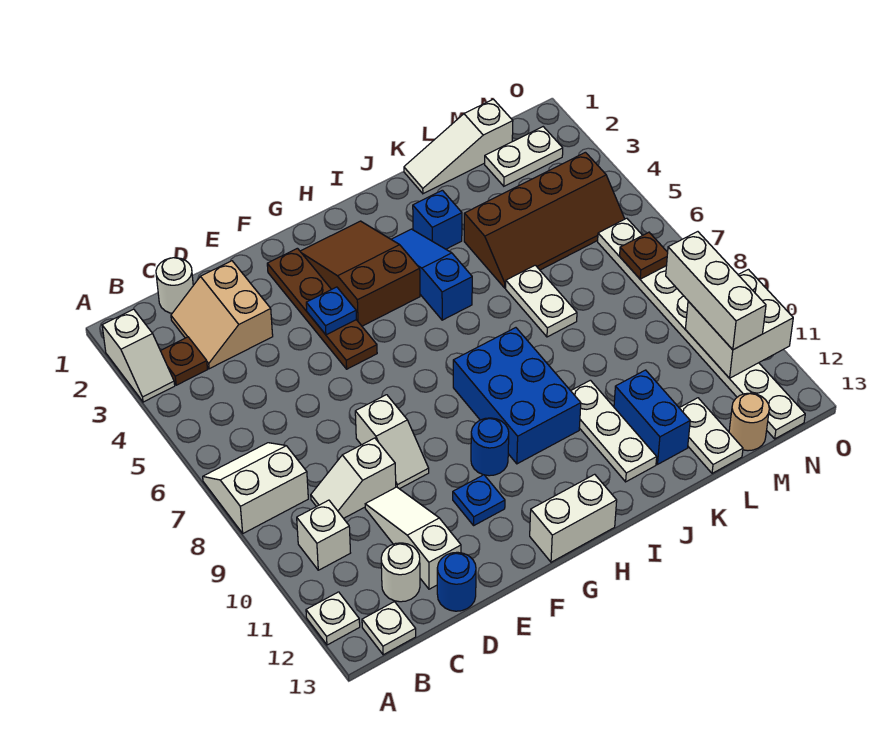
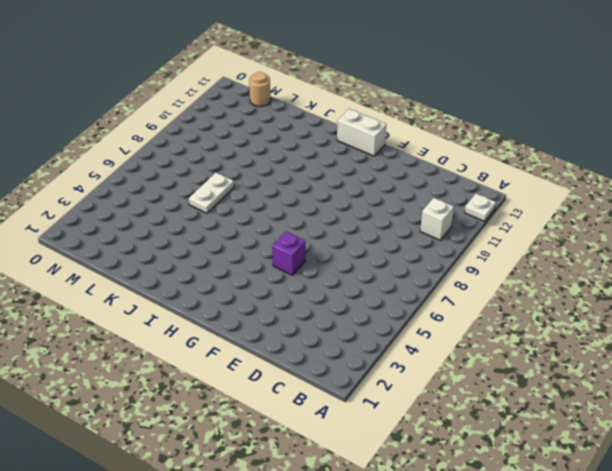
purple brick F5 level 1 -> brown plate F2:F5 level 1
none -> white slope A2:A3 level 1 top 2
none -> white slope A7:B8 level 1 top 8
none -> brown plate B3 level 1
none -> white plate B13 level 1

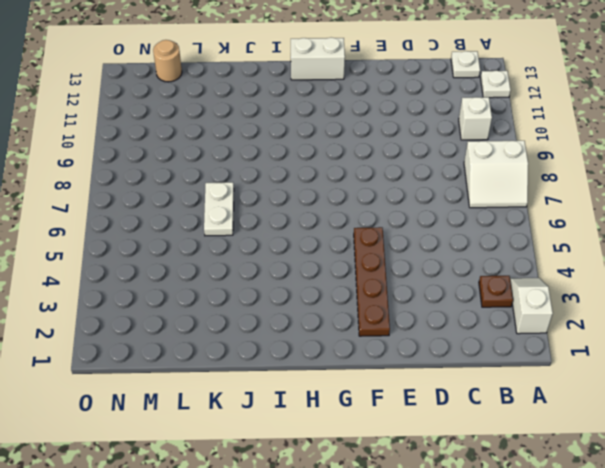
none -> white round brick C1 level 1
none -> tan slope C2:D3 level 1 top D
none -> white slope C9:D9 level 1 top D
none -> white round brick C12 level 1

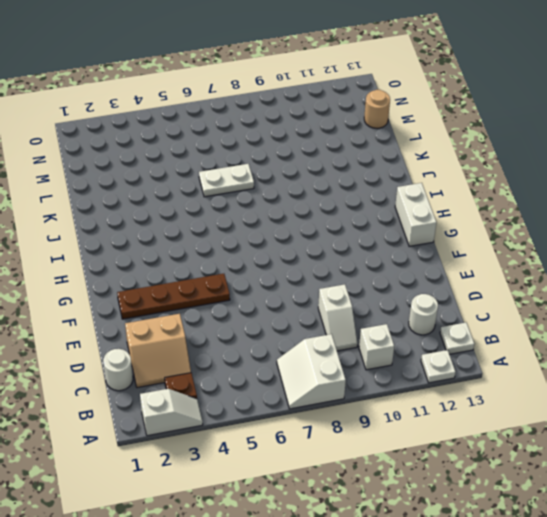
none -> white slope D10:D12 level 1 top 12
none -> blue round brick D13 level 1
none -> white slope E8:E9 level 1 top 8
none -> blue plate F11 level 1

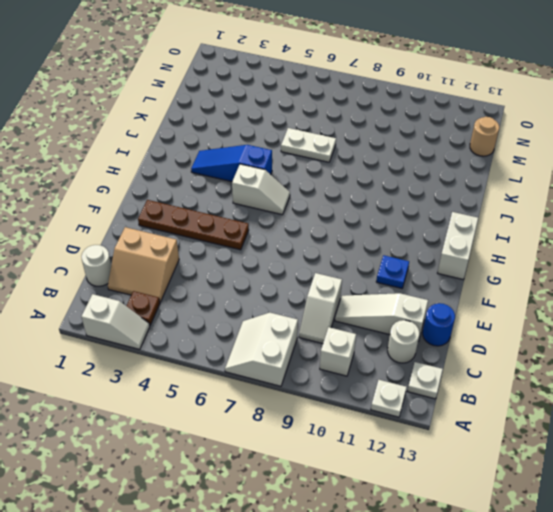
white slope H5:H6 level 1 top 5 -> white slope E8:E9 level 1 top 8
none -> brown slope G2:H4 level 1 top 4
none -> blue round brick G10 level 1
none -> blue brick H8:I10 level 1
none -> blue brick J3 level 1

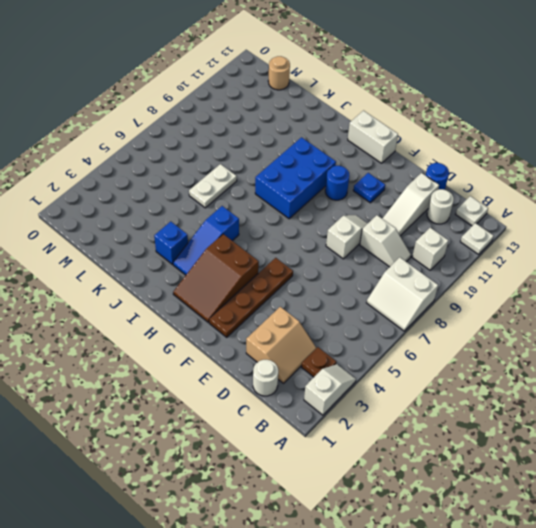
none -> white plate J10:J12 level 1
none -> white slope K1:M1 level 1 top M
none -> brown slope K4:N5 level 1 top 4
none -> blue brick K11:K12 level 1

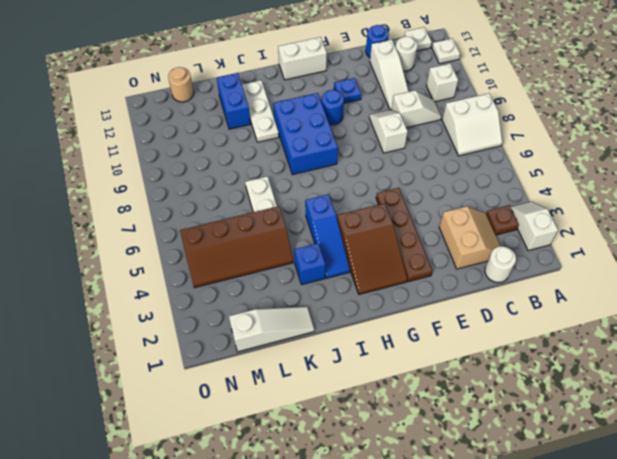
brown slope K4:N5 level 1 top 5 -> brown slope K4:N5 level 1 top 4
none -> white plate L12:L13 level 1
none -> white plate M2:N2 level 1
none -> white plate N6:N13 level 1
none -> blue plate F4 level 2

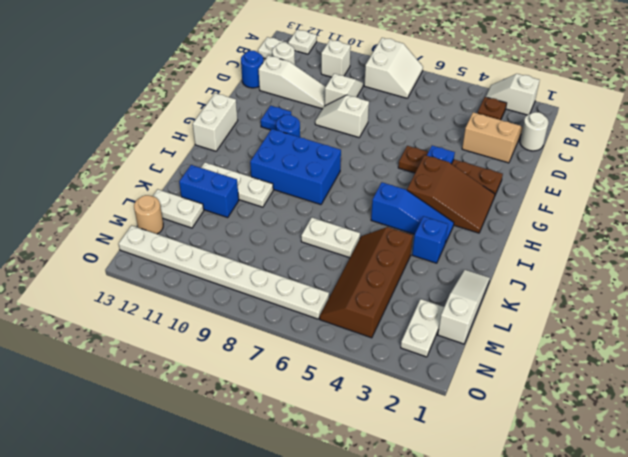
none -> brown plate N7 level 2
none -> white brick N10:O11 level 2
none -> white brick N9:N11 level 3

